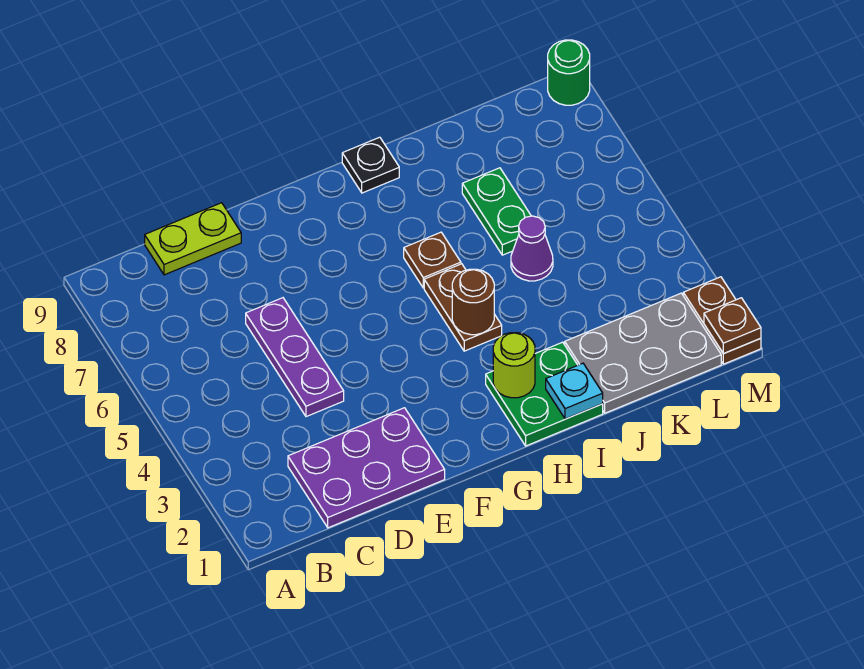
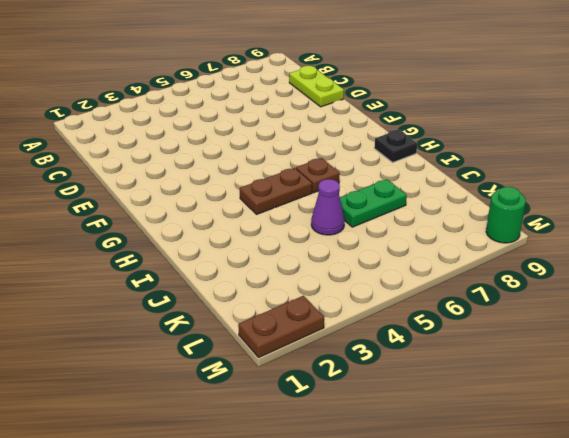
none -> purple plate C1:E2 level 1
none -> purple plate D4:D6 level 1
none -> green plate H1:I2 level 1

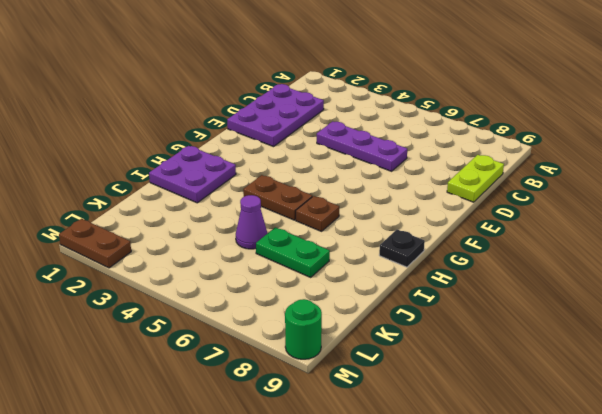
purple plate H1:I2 level 1 -> green plate H1:I2 level 1
none -> grey plate J1:L2 level 1
none -> lime round brick H2 level 2
none -> brown round brick H4 level 2

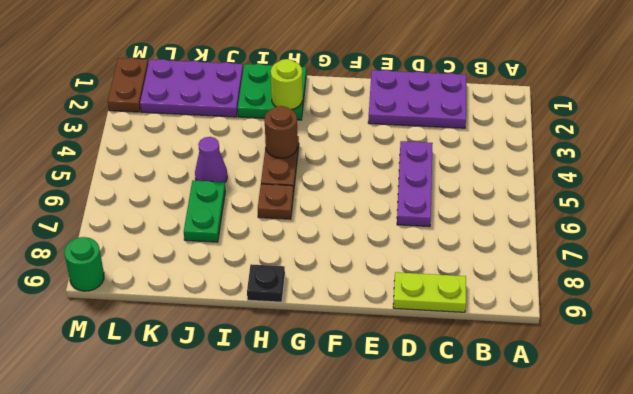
purple plate J1:L2 level 1 -> grey plate J1:L2 level 1
none -> cyan plate I1 level 2
none -> brown plate M1 level 2

